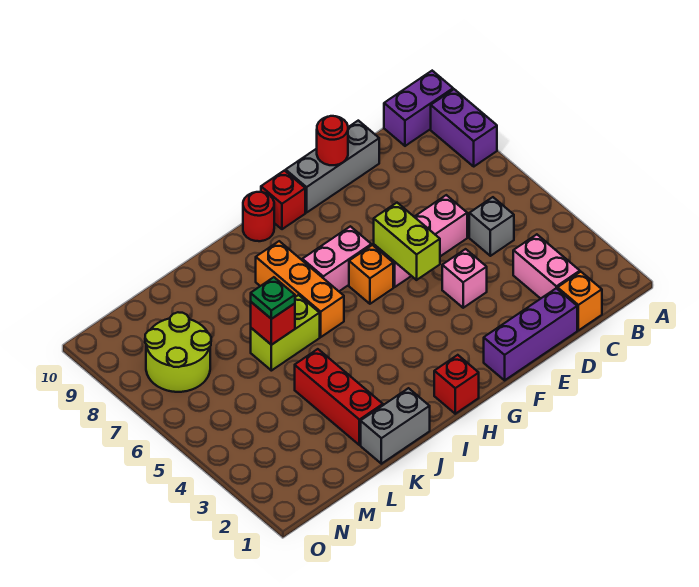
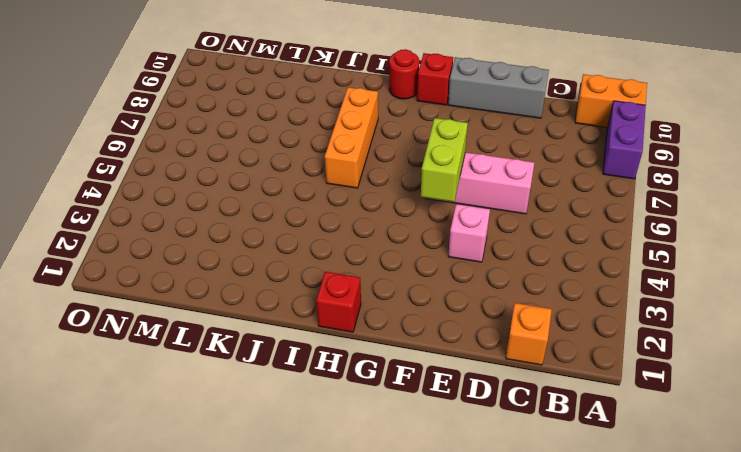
orange brick A10:B10 level 1 -> purple brick A10:B10 level 1
none -> pink brick C2:C3 level 1
none -> grey brick C5 level 1
none -> purple brick D1:F1 level 1

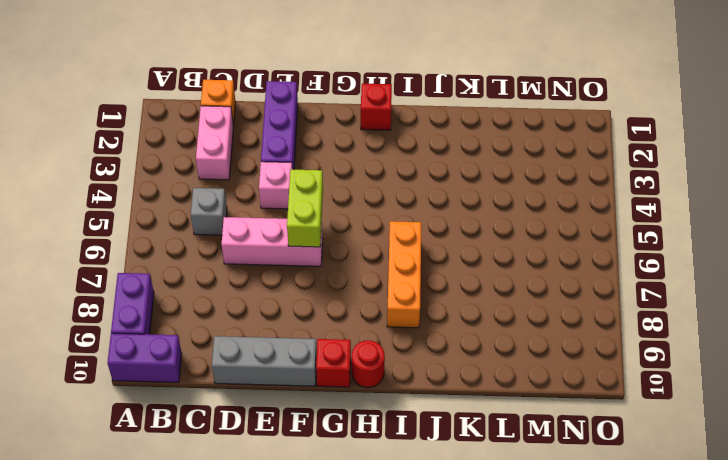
purple brick E1:E3 level 1 -> purple brick D1:F1 level 1
none -> orange brick G6 level 1
none -> pink brick G7:H7 level 1
none -> grey brick J1:K1 level 1

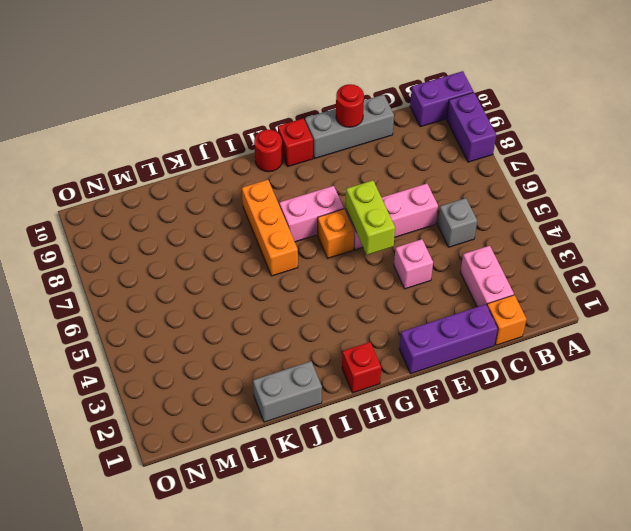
none -> lime brick J6:K6 level 1
none -> red brick K2:K4 level 1
none -> lime round brick M7:N8 level 1

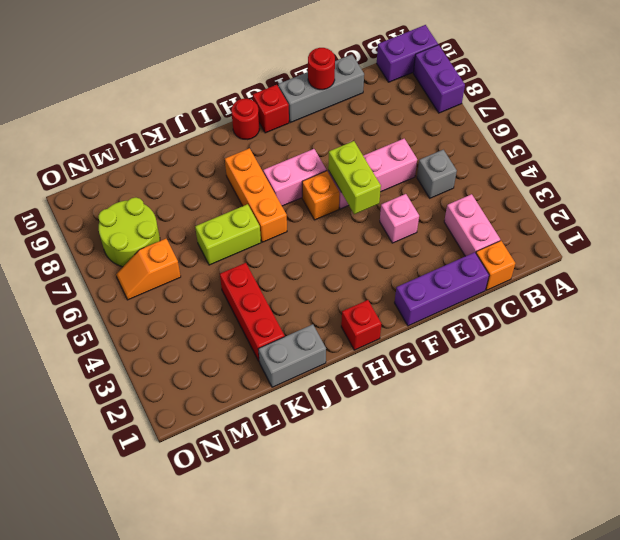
orange slope M6:N6 level 1 top M -> none
none -> red brick K6 level 2
none -> green plate K6 level 3

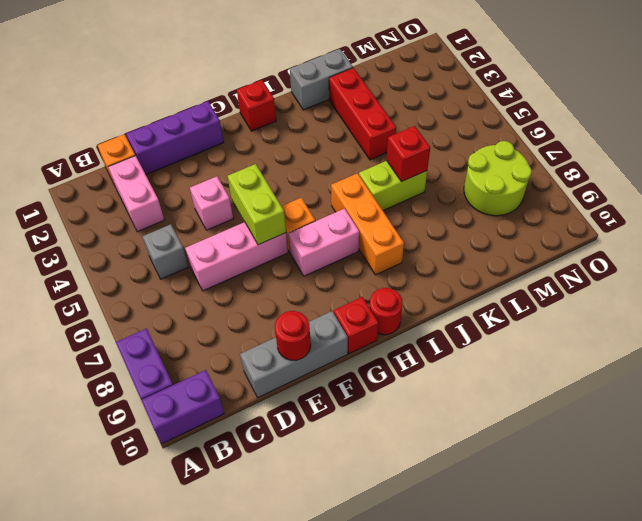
none -> green plate K6 level 3

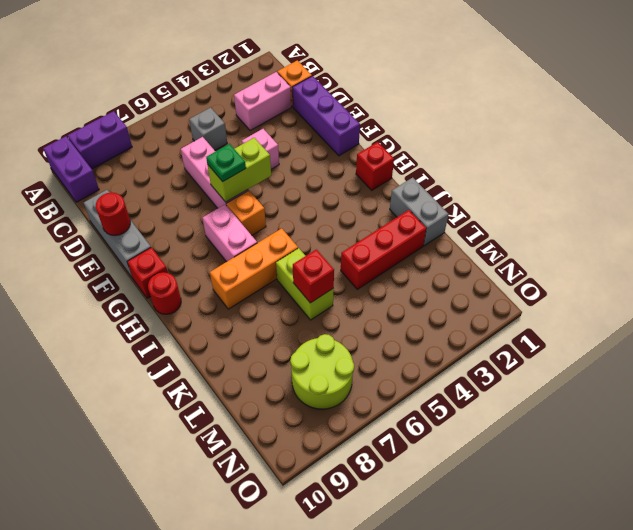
green plate F6 level 3 -> green plate K6 level 3

